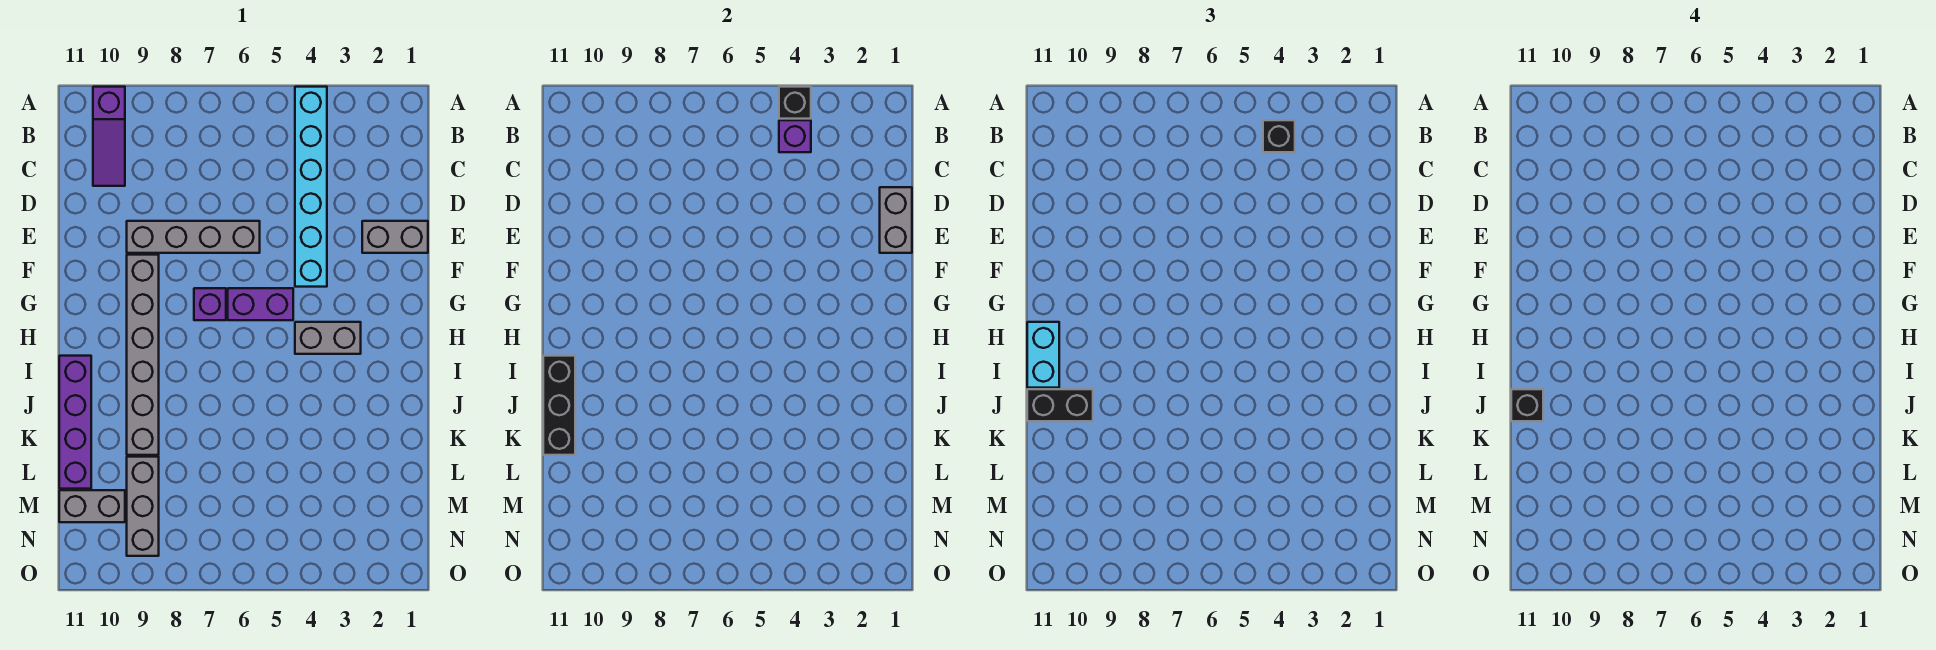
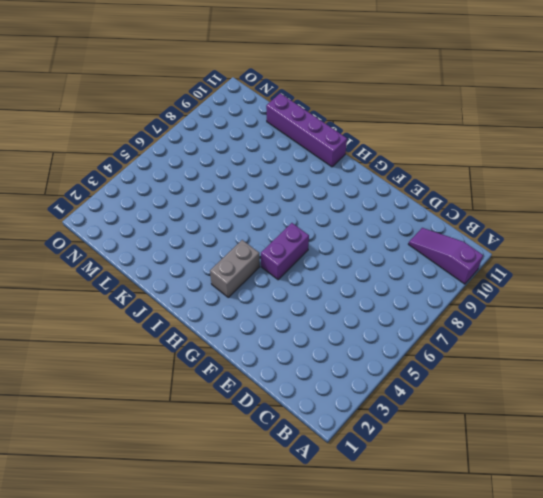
none -> cyan brick A4:F4 level 1
none -> grey brick E1:E2 level 1
none -> grey brick E6:E9 level 1

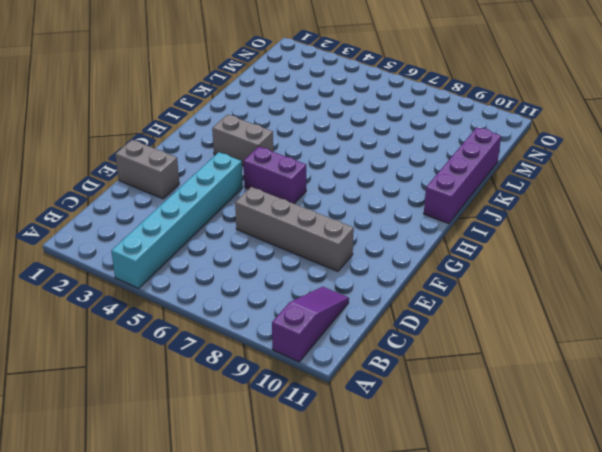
none -> grey brick F9:K9 level 1
none -> purple brick G7 level 1
none -> grey brick L9:N9 level 1

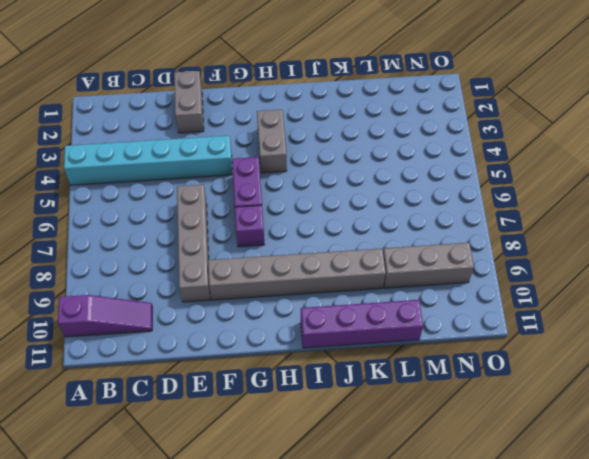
none -> grey brick M10:M11 level 1
none -> black brick A4 level 2
none -> purple brick B4 level 2

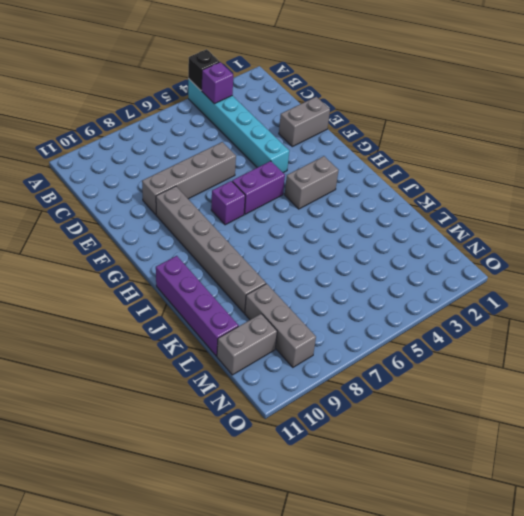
none -> purple slope A10:C10 level 1 top A
none -> grey brick D1:E1 level 2
none -> black brick I11:K11 level 2

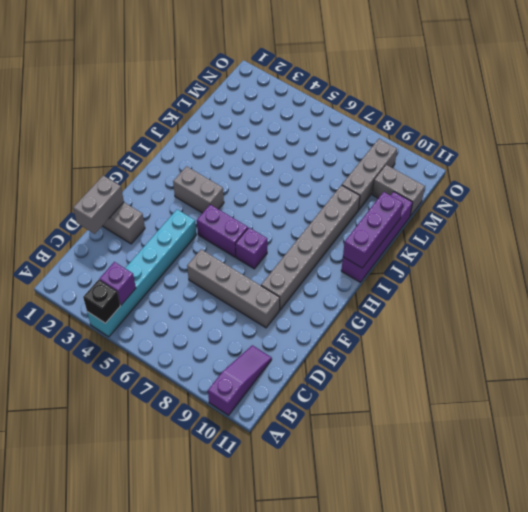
purple brick I11:K11 level 2 -> black brick I11:K11 level 2
none -> black brick B4 level 3
none -> cyan brick H11:I11 level 3
none -> black brick J10:J11 level 3

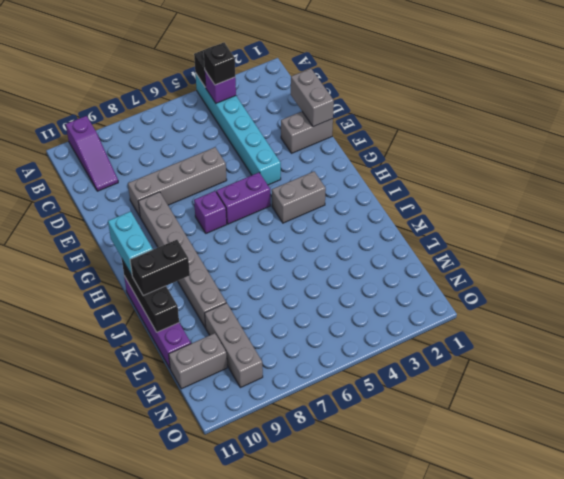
none -> black brick J11 level 4

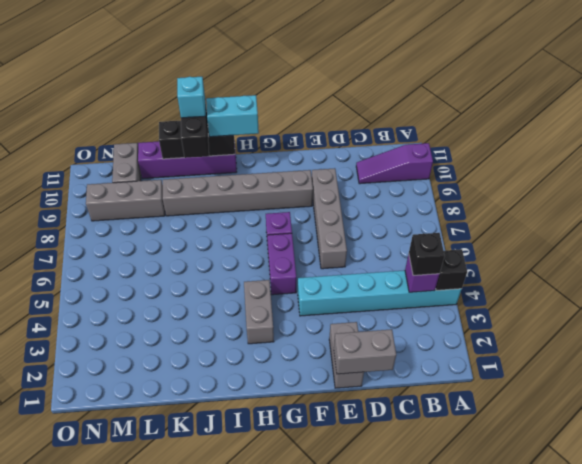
cyan brick J11 level 4 -> black brick J11 level 4

